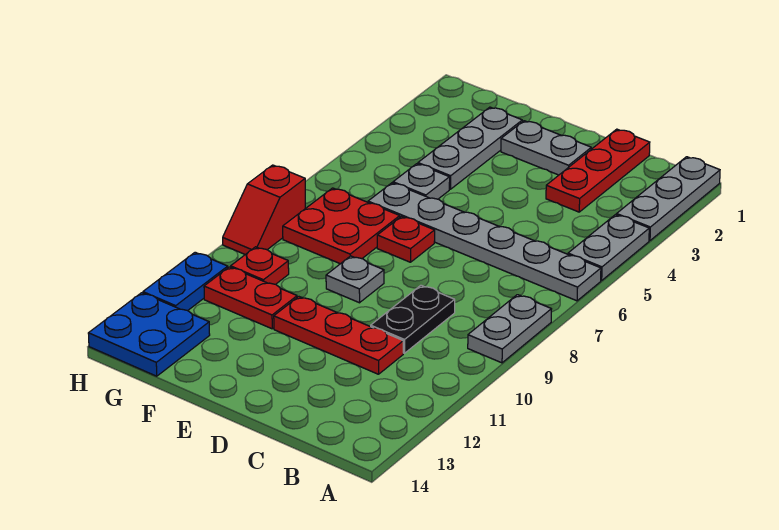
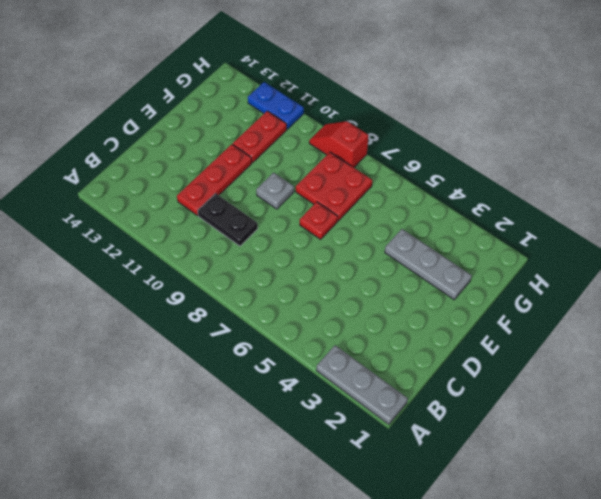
none -> grey plate A4:A5 level 1
none -> grey plate A6:F6 level 1
none -> grey plate A8:A9 level 1

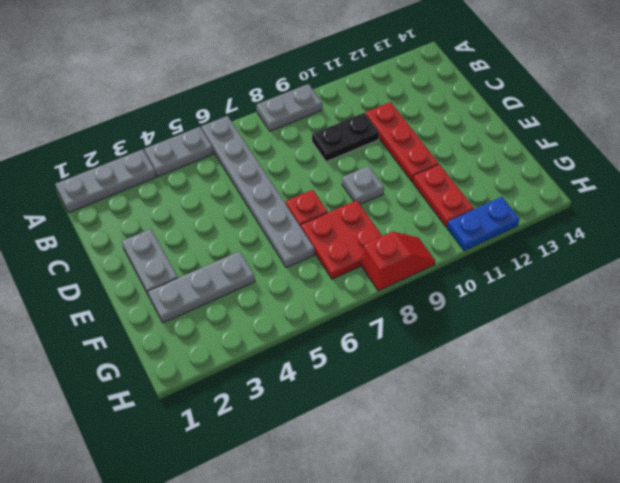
none -> red plate C1:C3 level 1
none -> grey plate F5 level 1
none -> red plate G10 level 1

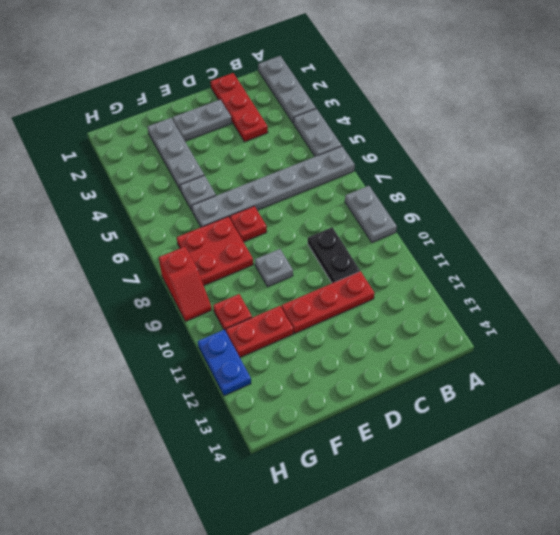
none -> blue plate G13:H14 level 1

